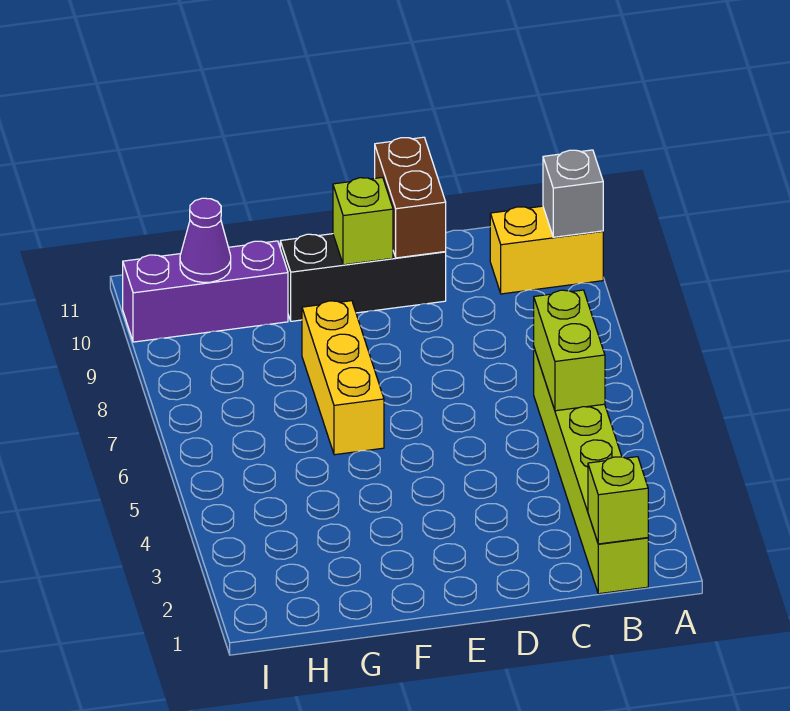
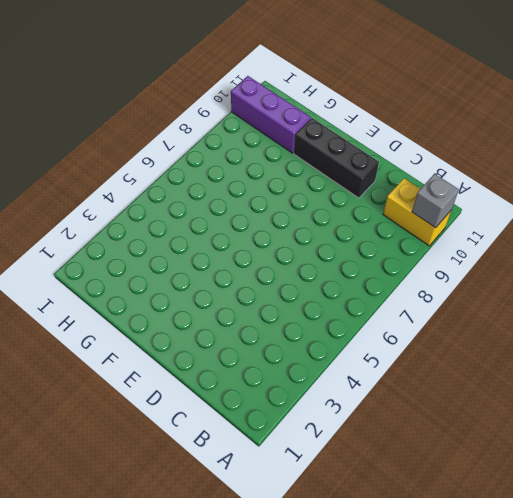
none -> lime brick B1:B6 level 1
none -> yellow brick F6:F8 level 1

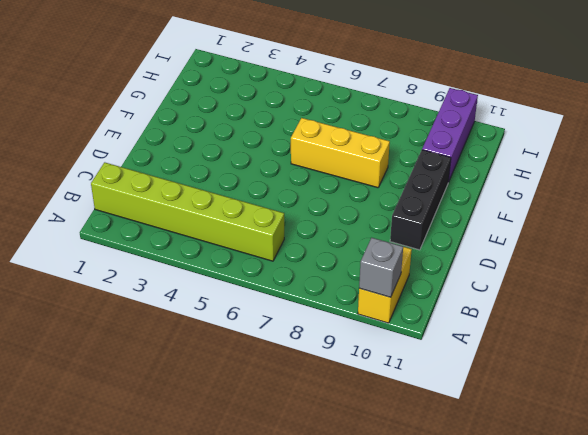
none -> lime brick B1 level 2
none -> lime brick B5:B6 level 2

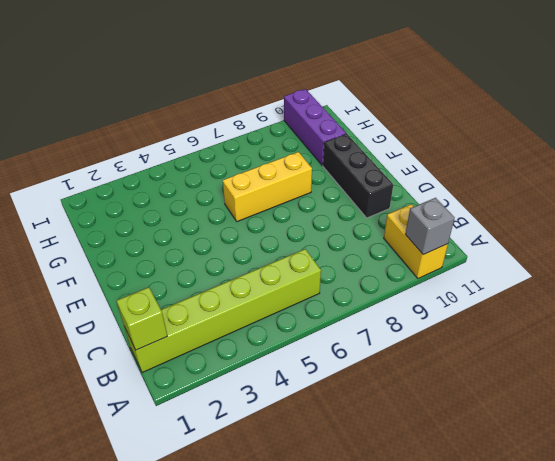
none -> lime brick B5:B6 level 2
none -> brown brick D10:D11 level 2

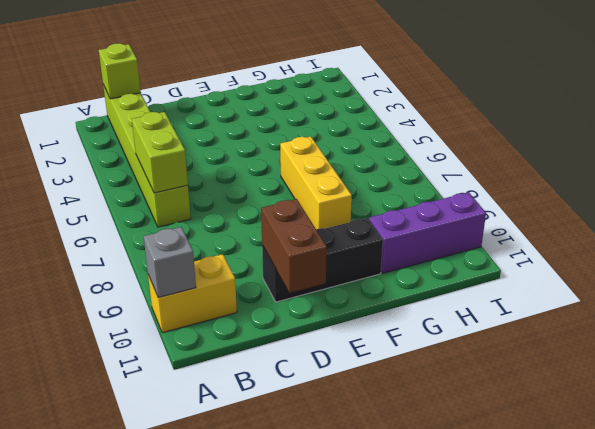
none -> lime brick E10 level 2
none -> purple cone H10 level 2

